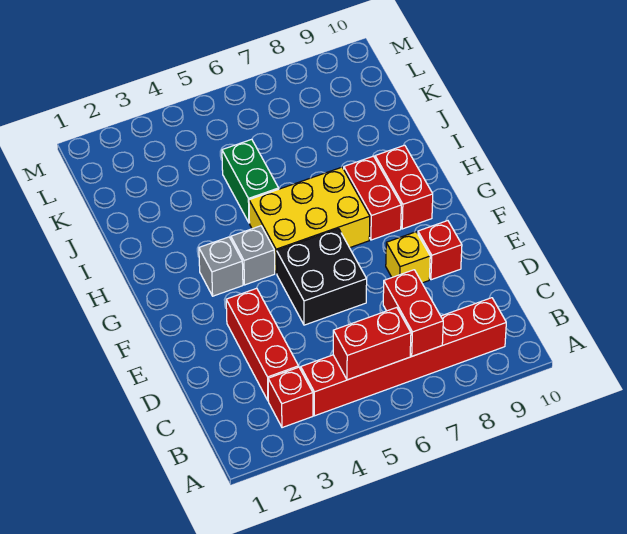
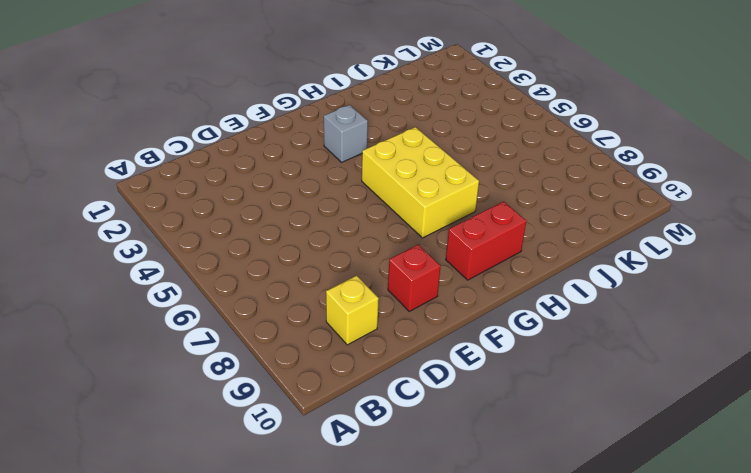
yellow brick C9 level 1 -> yellow brick E8 level 1
none -> red brick B3 level 1
none -> red brick B4:B9 level 1
none -> red brick C3:E3 level 1

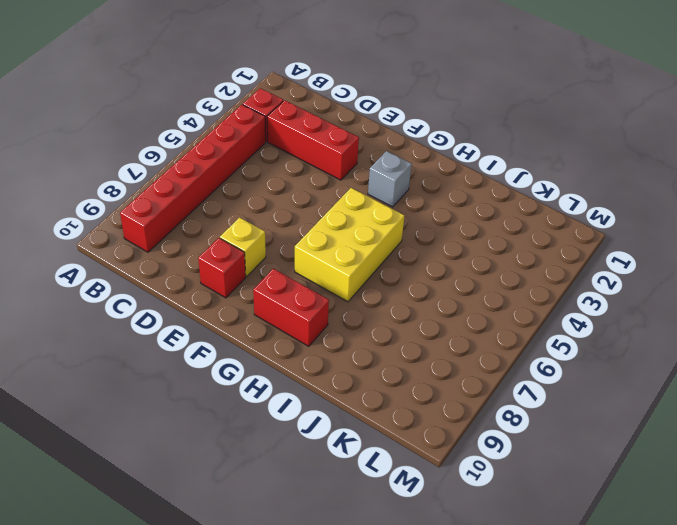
none -> black brick E5:F6 level 1
none -> grey brick G4 level 1
none -> red brick G8:H8 level 1

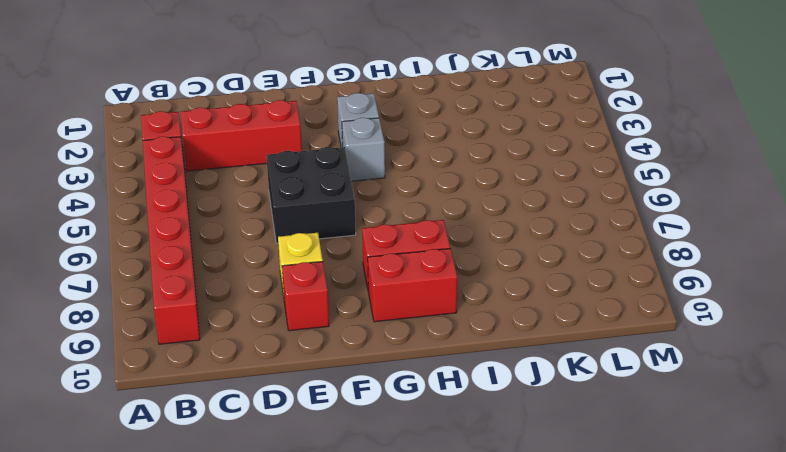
none -> yellow brick G5:H7 level 1
none -> green brick I5:J5 level 1
none -> red brick B5:B6 level 2

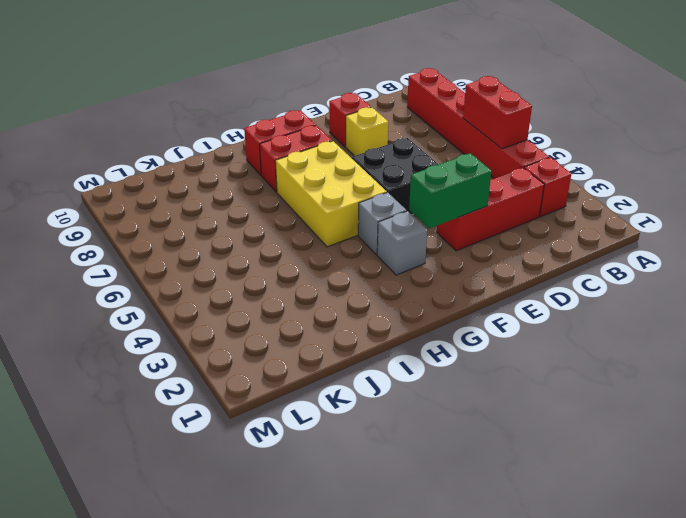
green brick E3:F3 level 2 -> green brick I5:J5 level 1
none -> red brick B7:C7 level 2

